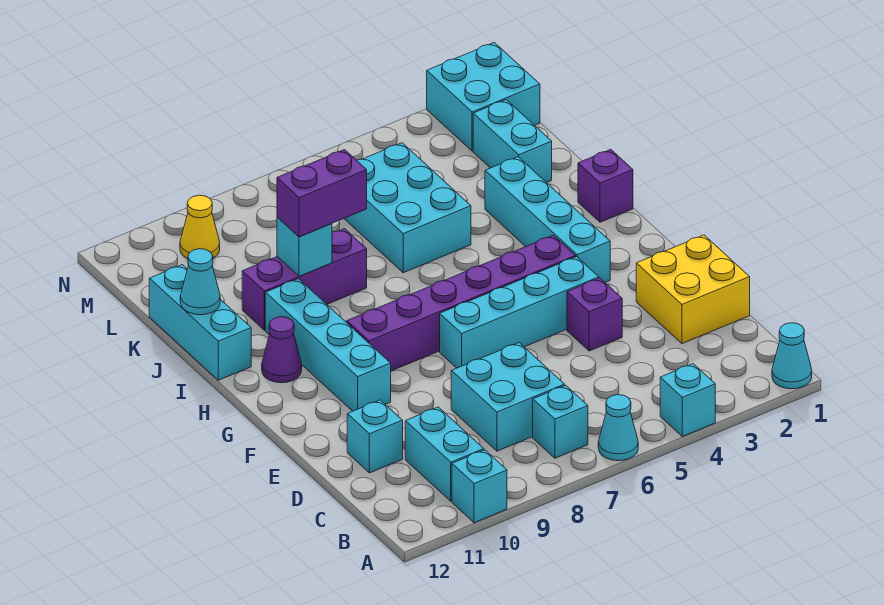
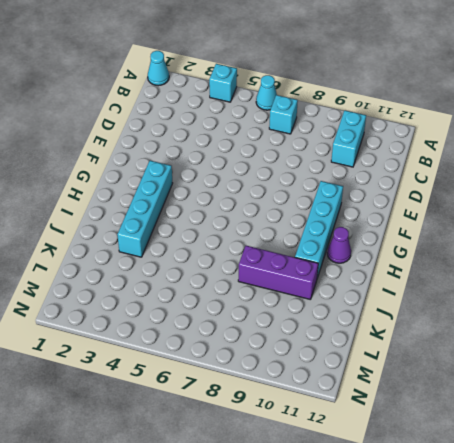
none -> cyan brick A10 level 1
none -> cyan brick C7:D8 level 1
none -> yellow brick D1:E2 level 1

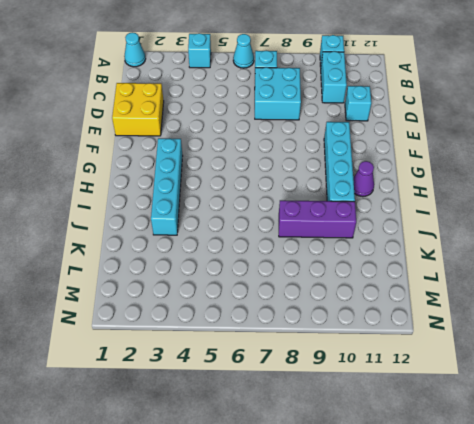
none -> purple brick E4 level 1
none -> cyan brick F4:F7 level 1
none -> purple brick G4:G9 level 1

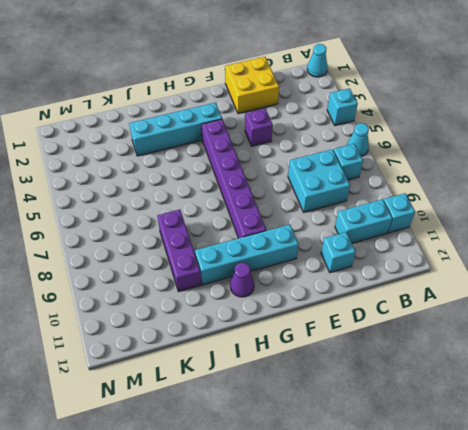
none -> cyan brick F4:F7 level 1
none -> purple brick I1 level 1
none -> cyan brick I12:K12 level 1

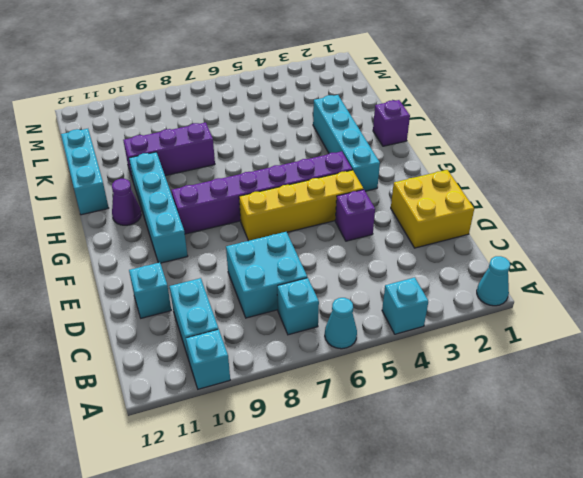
yellow brick F4:F7 level 1 -> cyan brick F4:F7 level 1
none -> cyan brick J5:L6 level 1
none -> cyan brick K2:L2 level 1
none -> cyan brick M1:N2 level 1

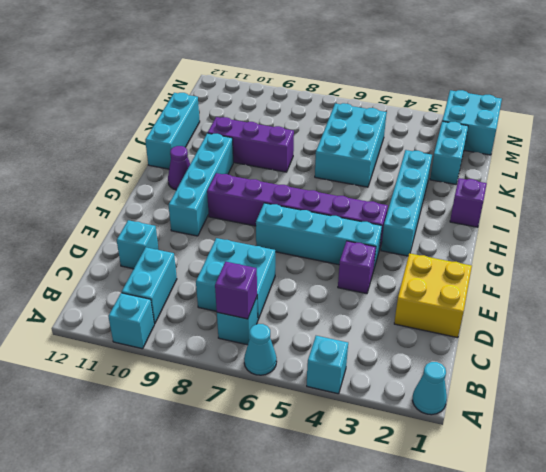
purple brick B7 level 2 -> none
none -> yellow cone M10 level 1
none -> cyan brick J9 level 2
none -> cyan cone J12 level 2

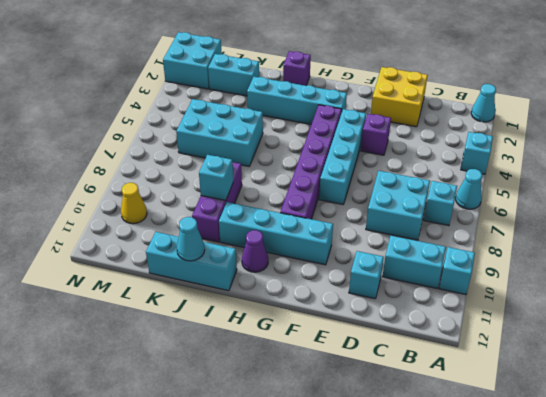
none -> purple brick J8:J9 level 3

